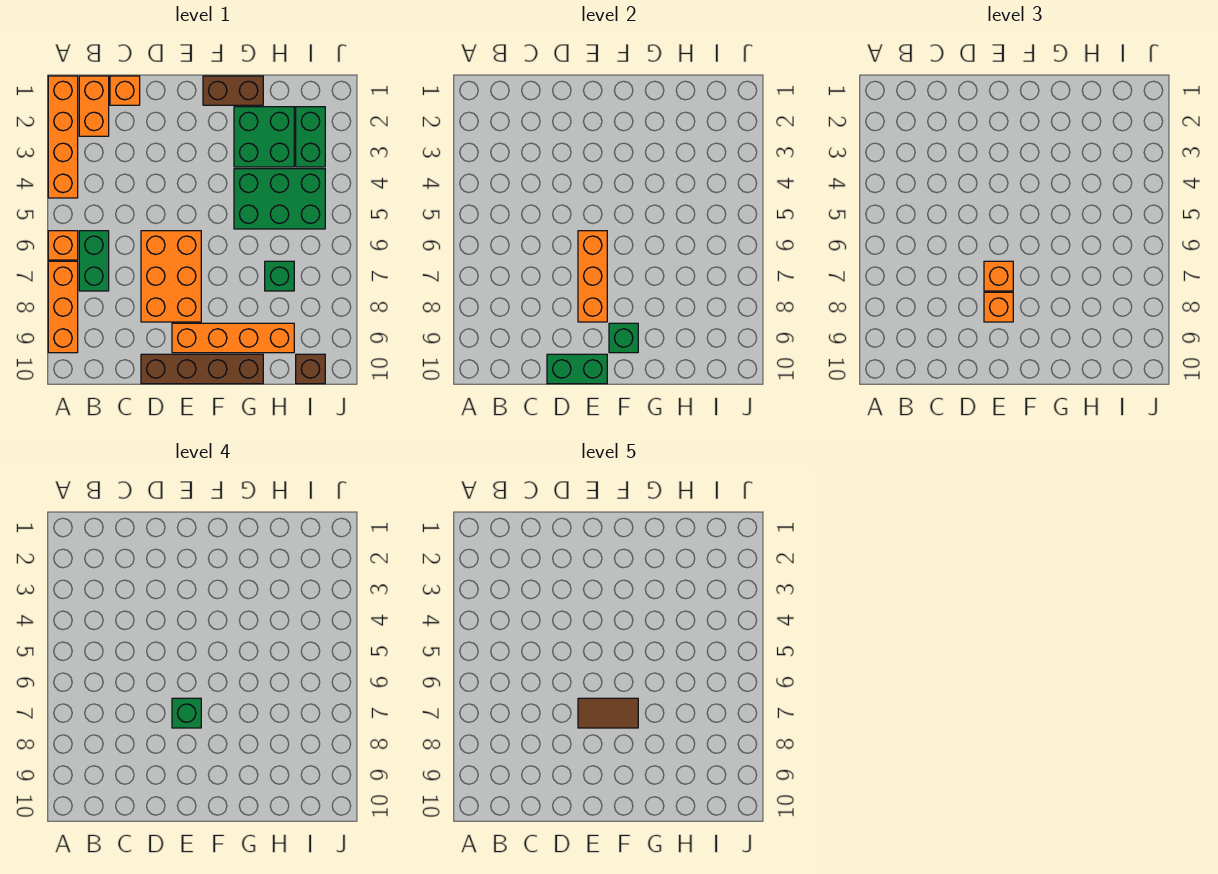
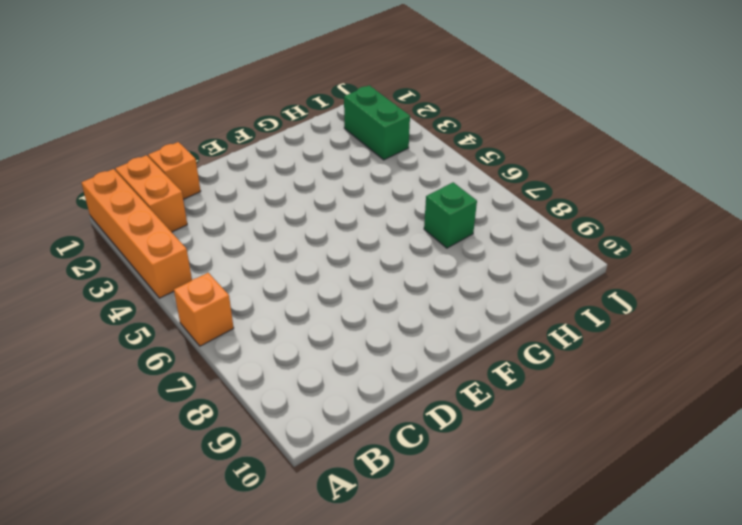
none -> orange brick A7:A9 level 1
none -> green brick B6:B7 level 1
none -> orange brick D6:E8 level 1

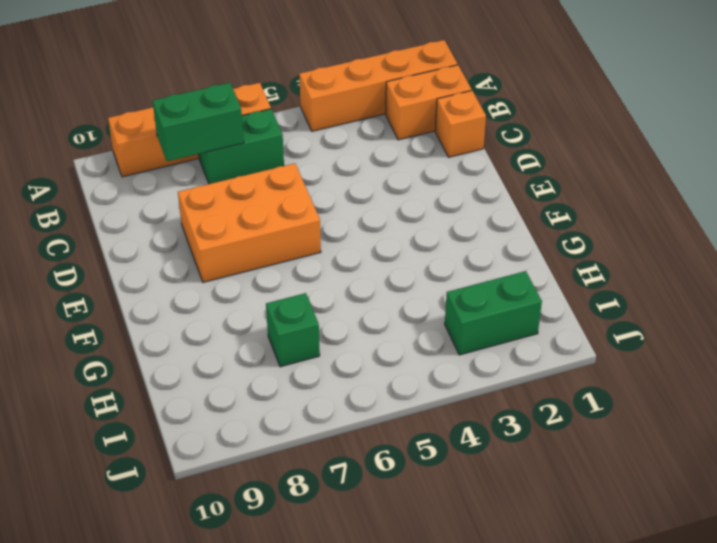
green brick B7:B8 level 2 -> green brick D10:E10 level 2
none -> brown brick D10:G10 level 1
none -> orange brick E9:H9 level 1
none -> brown brick F1:G1 level 1

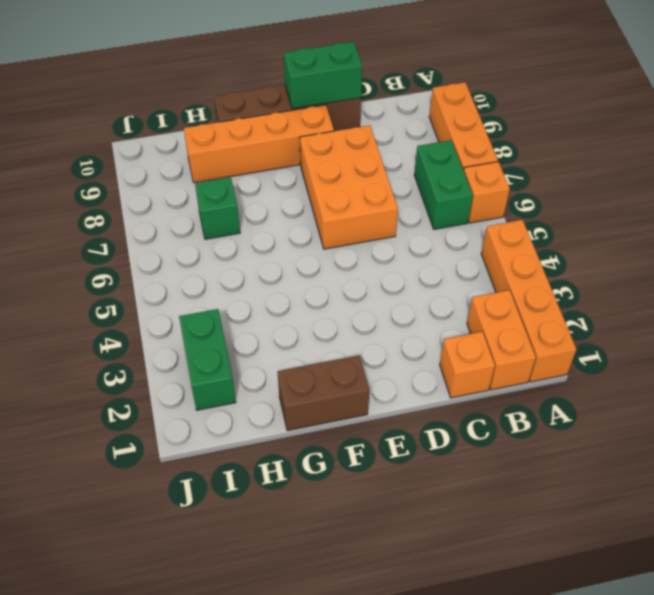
none -> green brick G2:H3 level 1
none -> green brick G4:I5 level 1
none -> brown brick I10 level 1

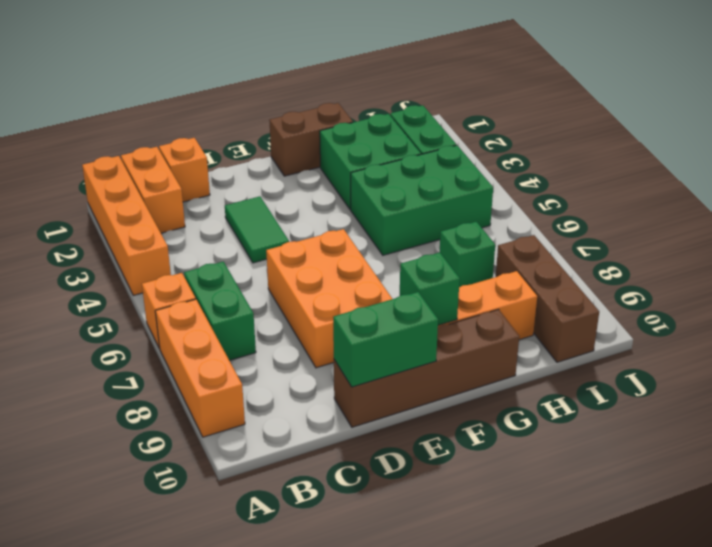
green tile D3:D4 level 1 -> none
brown brick I8:I10 level 1 -> brown brick I10 level 1
none -> orange brick E6:E8 level 2
none -> orange brick E7 level 3
none -> orange brick E8 level 3

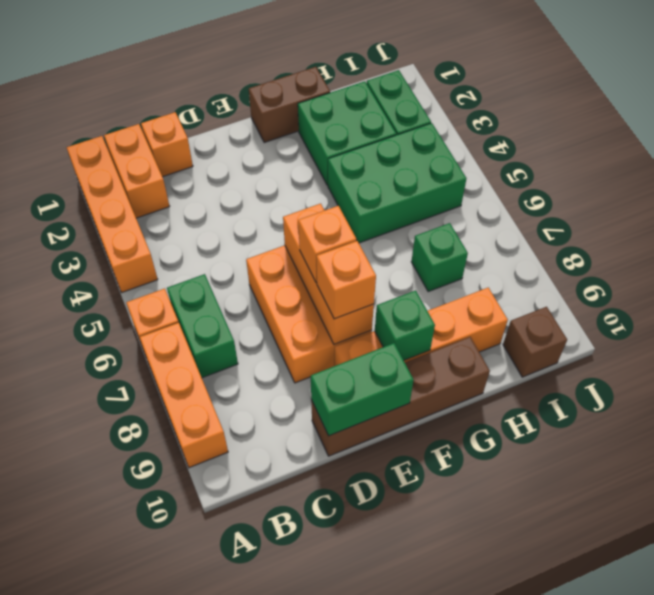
none -> green brick E7 level 4
none -> brown tile E7:F7 level 5

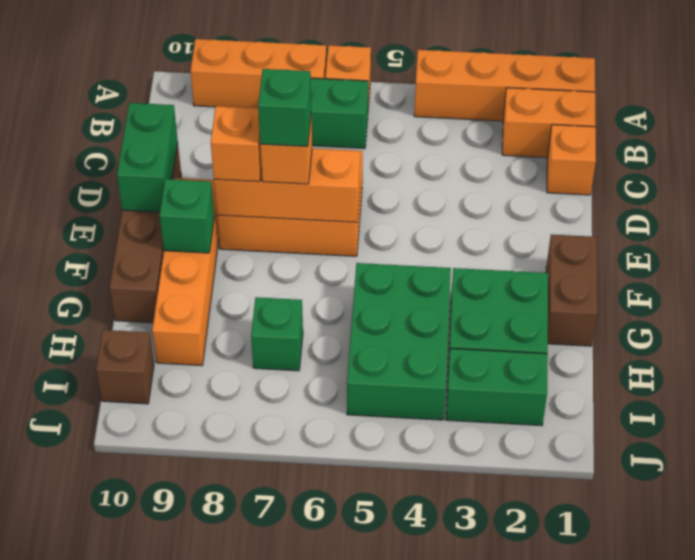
none -> brown tile E7:F7 level 5

